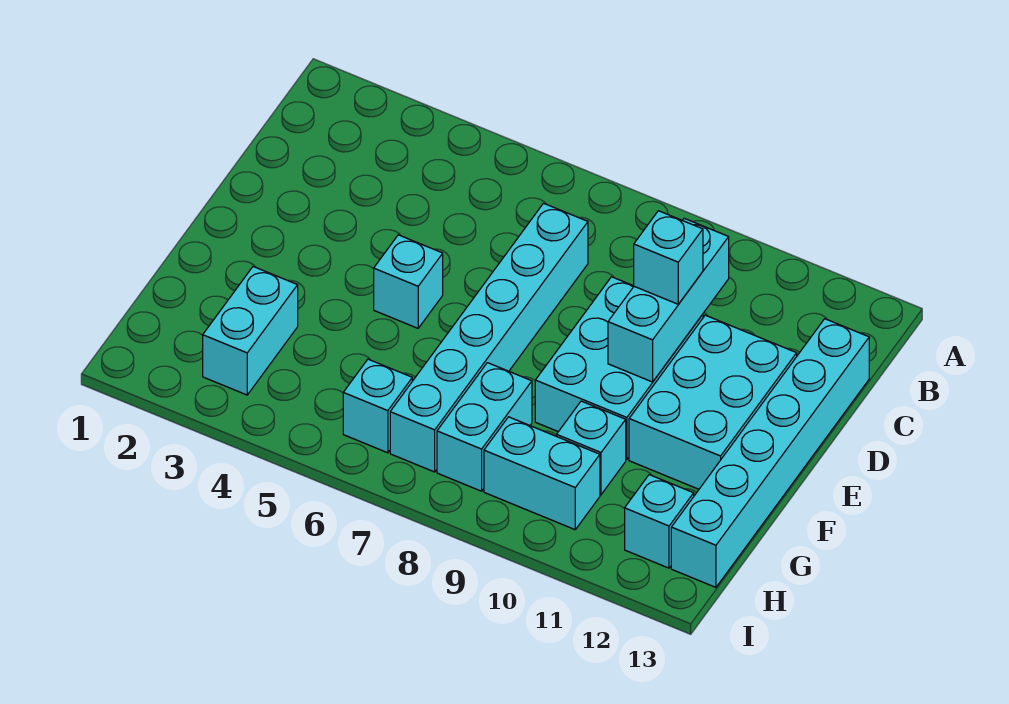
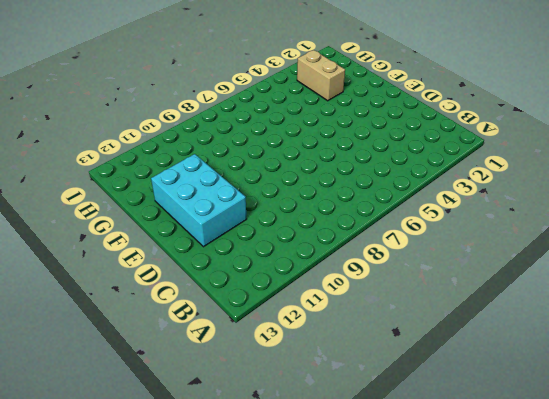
tan brick G3:H3 level 1 -> cyan brick G3:H3 level 1
none -> cyan brick C7:H7 level 1
none -> cyan brick C13:H13 level 1
none -> cyan brick D9:F10 level 1

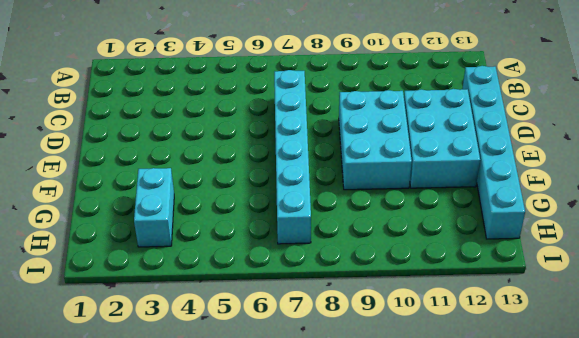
none -> cyan brick E5 level 1
none -> cyan brick G8:H8 level 1
none -> cyan brick G10 level 1

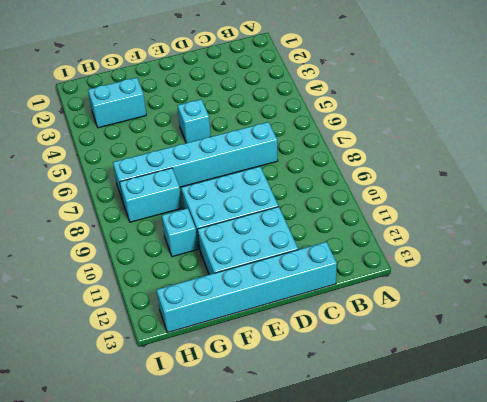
none -> cyan brick H6 level 1
none -> cyan brick H9:H10 level 1
none -> cyan brick H12 level 1

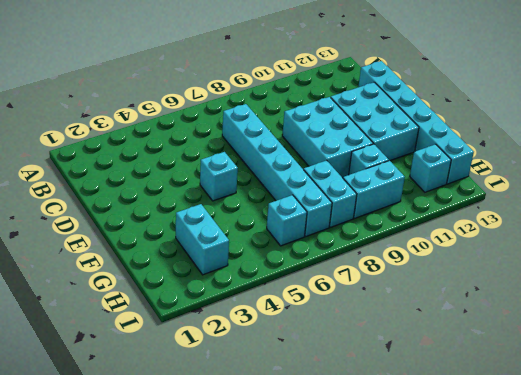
none -> cyan brick C10:E10 level 2
none -> cyan brick D10 level 3

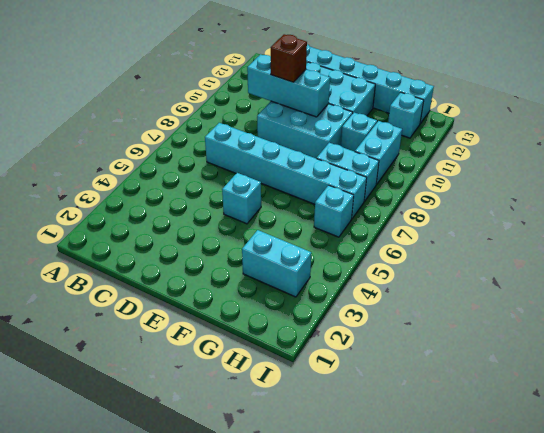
brown brick D10 level 3 -> cyan brick D10 level 3

